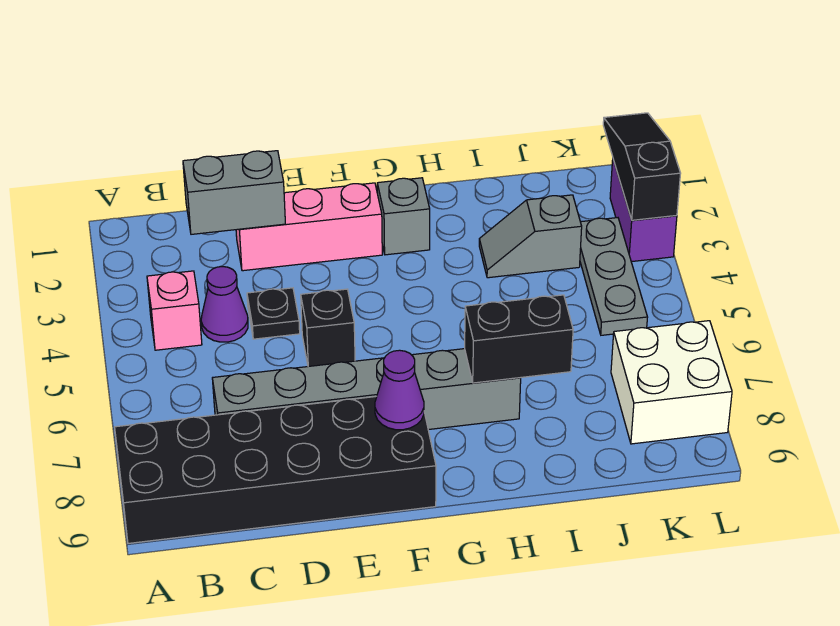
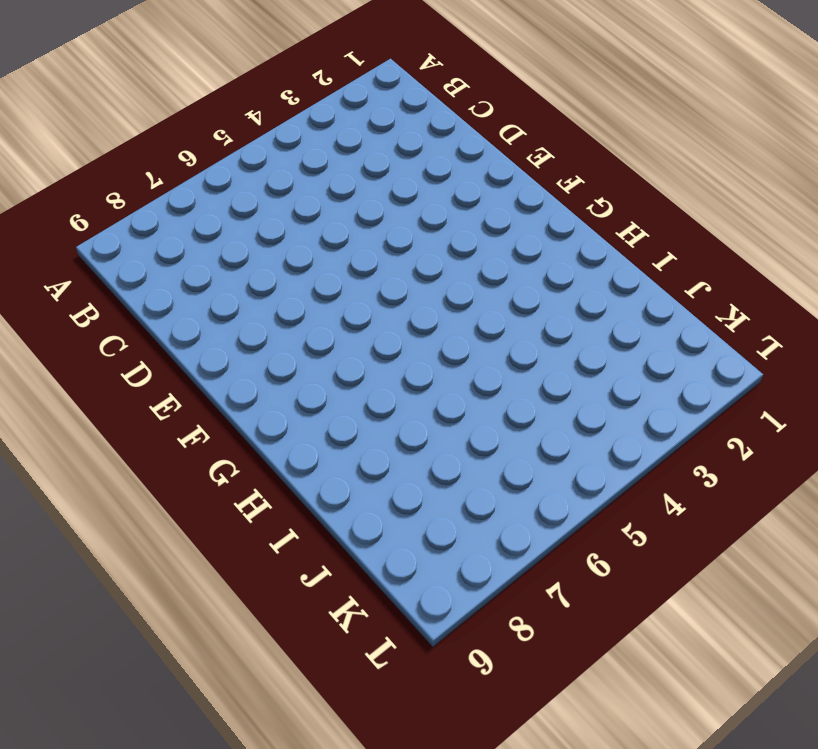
none -> black brick A8:F9 level 1
none -> pink brick B4 level 1
none -> purple cone C4 level 1

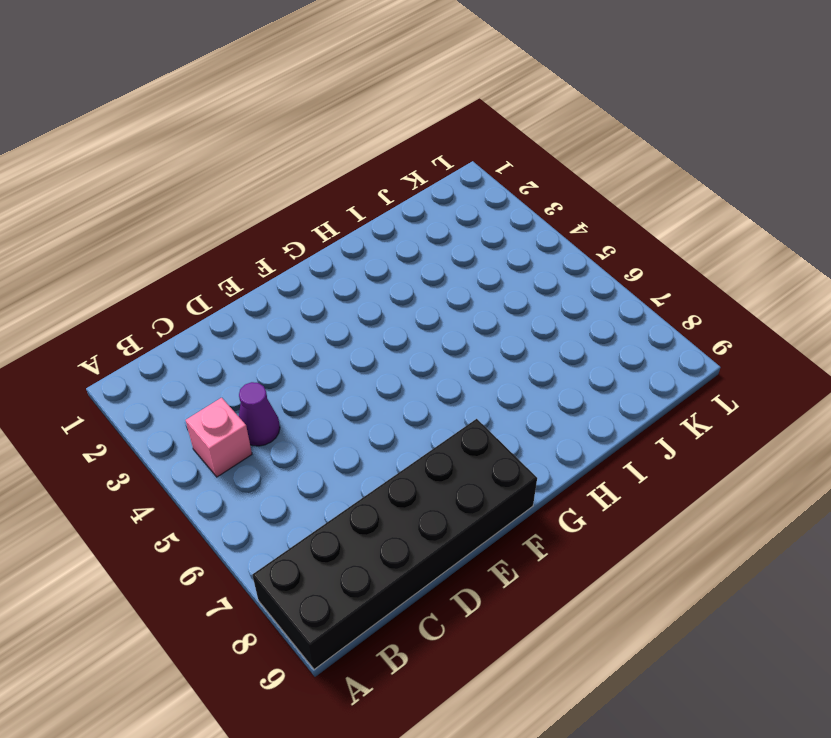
none -> grey brick C7:H7 level 1
none -> pink brick D2:F2 level 1
none -> black plate D4 level 1

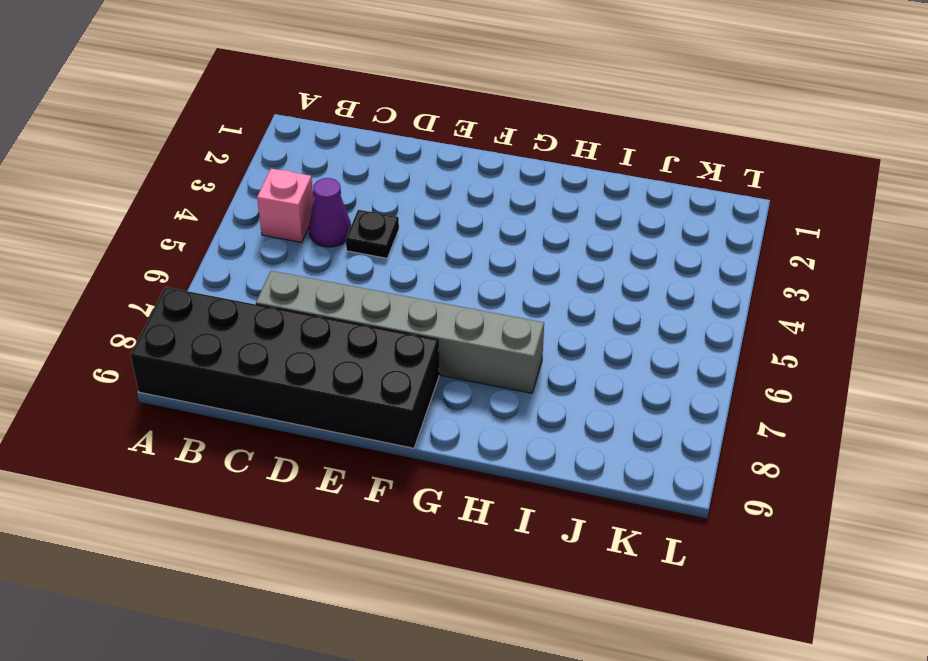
none -> pink brick D2:F2 level 1
none -> black brick E5 level 1
none -> grey brick G2 level 1

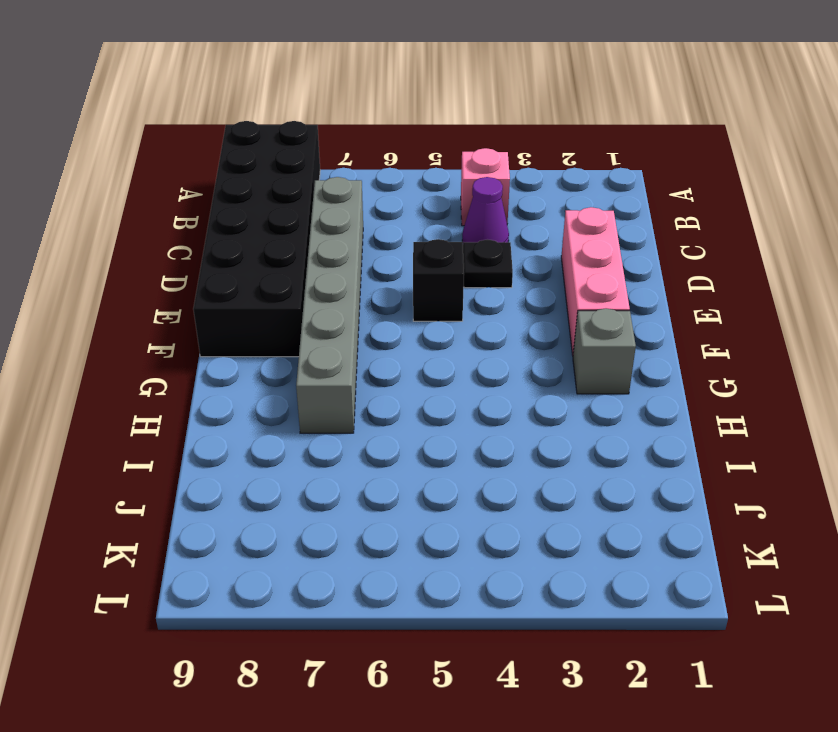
none -> grey slope I3:J3 level 1 top J
none -> grey plate K3:K5 level 1
none -> white brick K7:L8 level 1

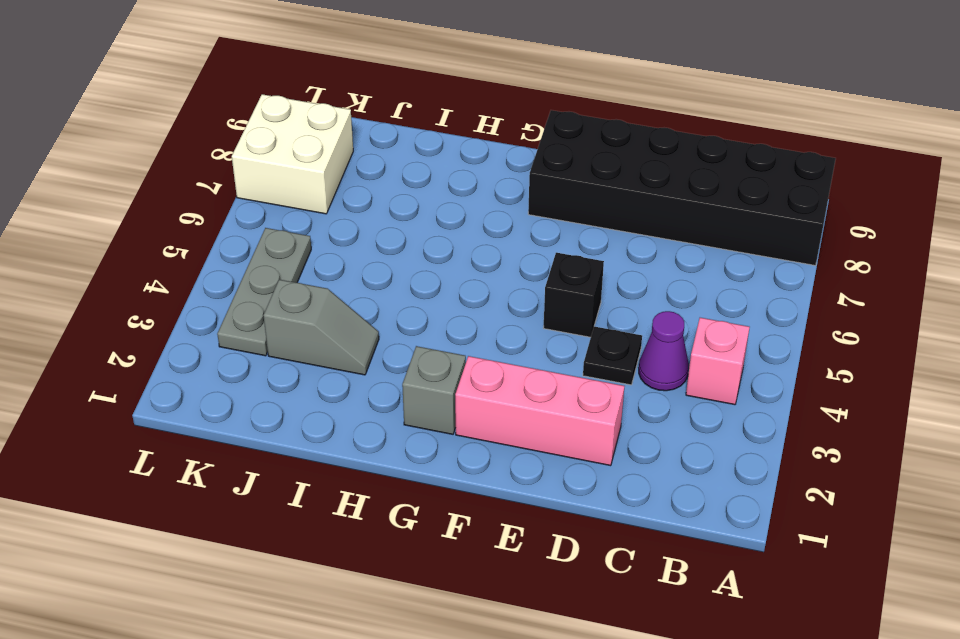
none -> grey brick C7:H7 level 1
none -> purple brick L2:L3 level 1
none -> grey brick C2:D2 level 2

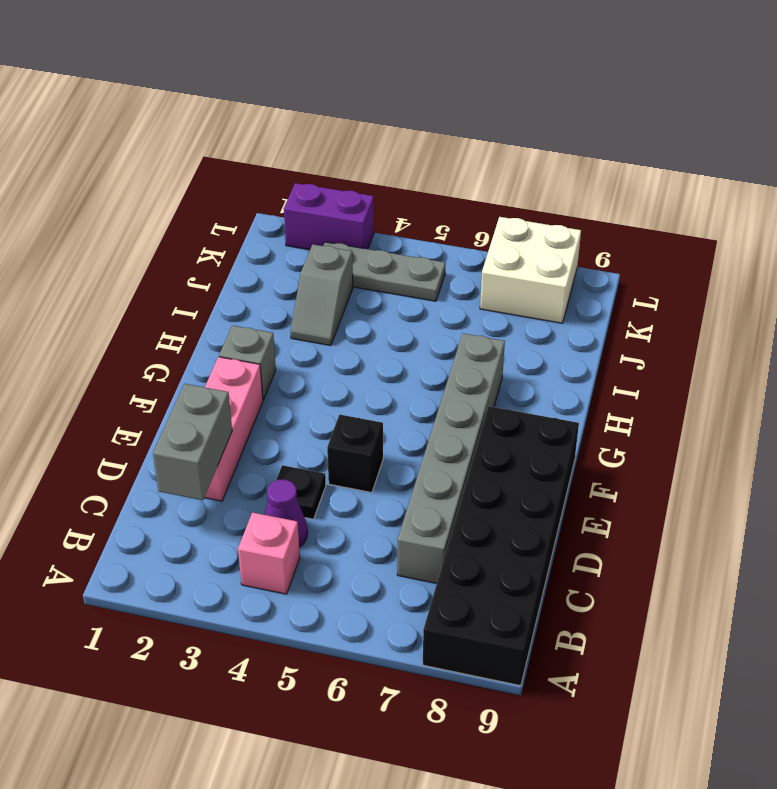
none -> purple cone F8 level 2
none -> black brick H7:I7 level 2
none -> black slope L1:L3 level 2 top 3

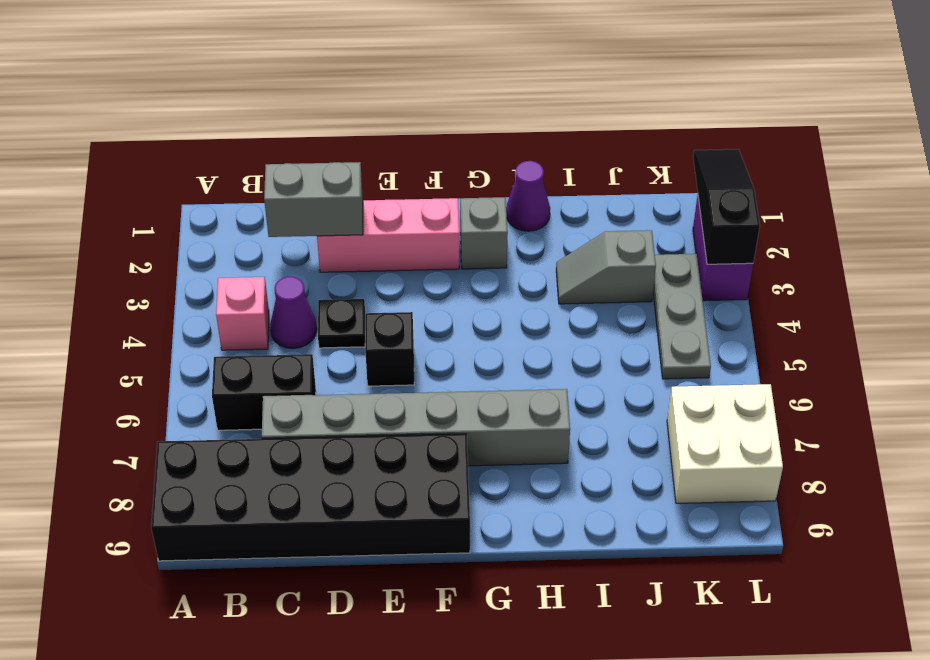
black brick B6:C6 level 1 -> black brick H7:I7 level 2
purple cone H1 level 1 -> purple cone F8 level 2

